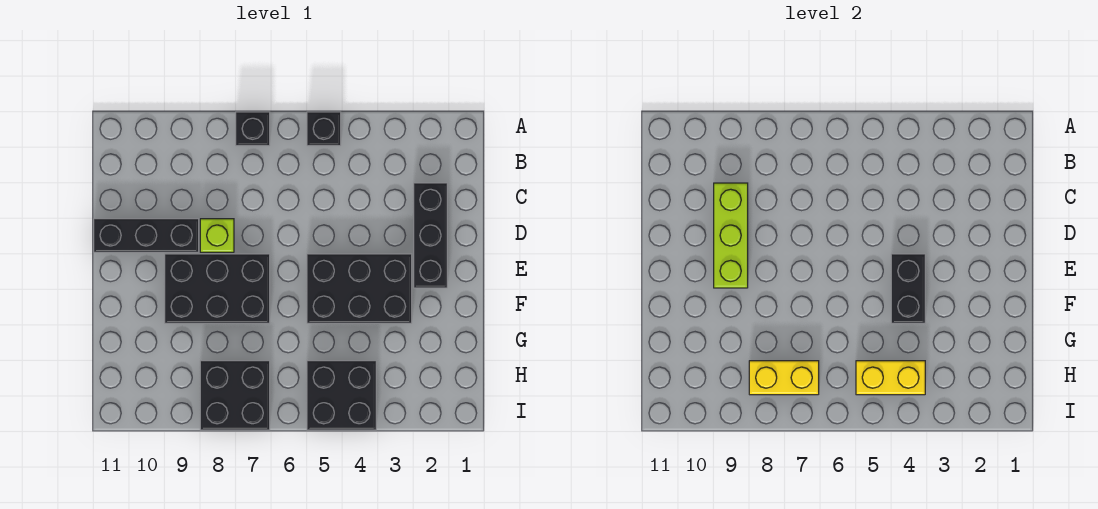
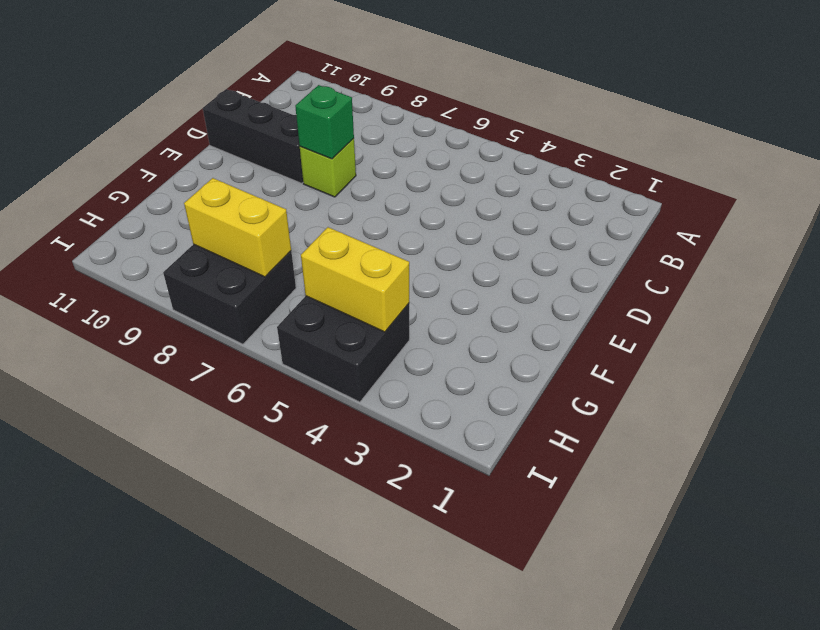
green brick D8 level 2 -> none
none -> black brick A5 level 1
none -> black brick A7 level 1
none -> black brick C2:E2 level 1

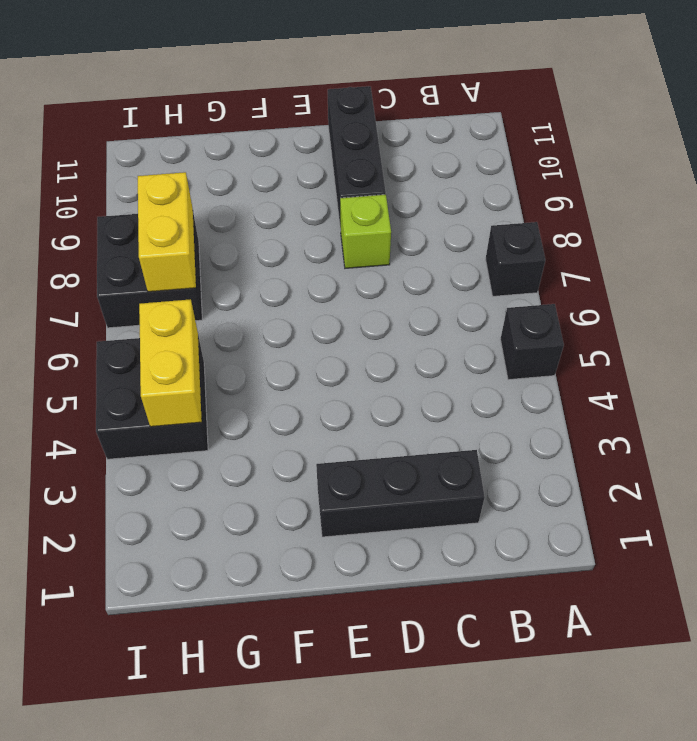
none -> black brick E3:F5 level 1
none -> black brick E7:F9 level 1
none -> lime brick C9:E9 level 2

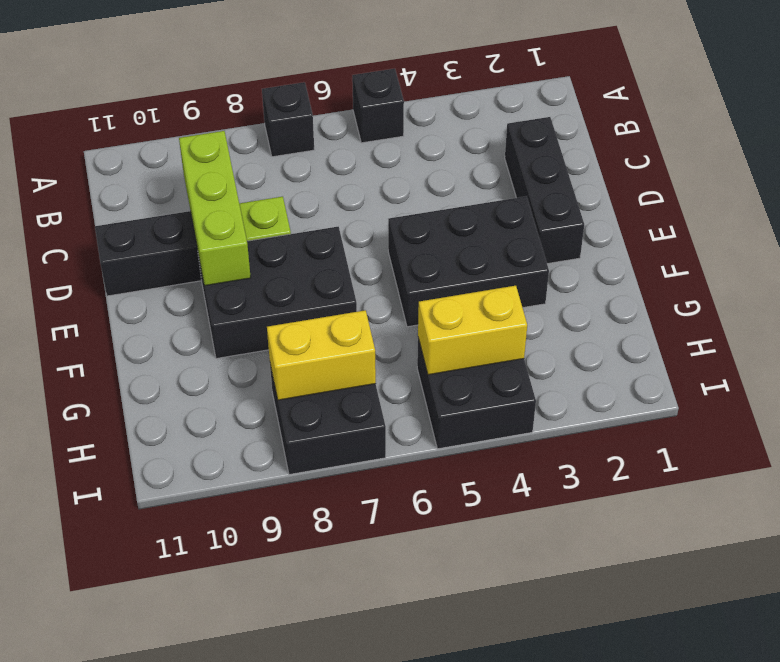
none -> black brick E4:F4 level 2

